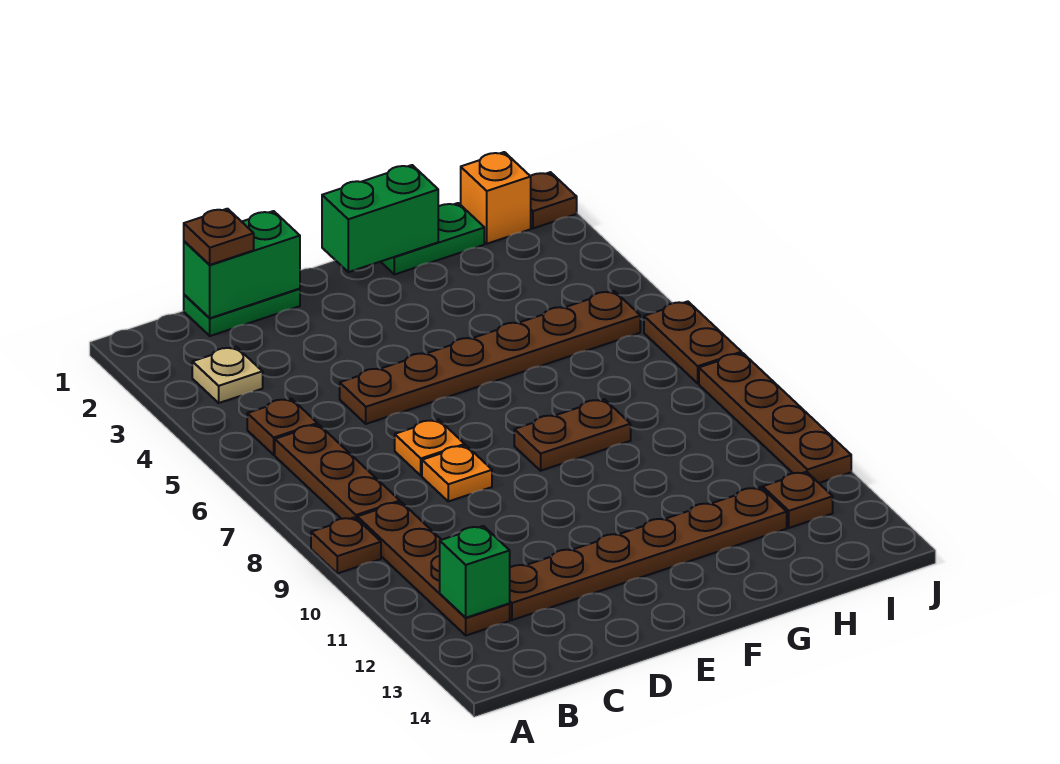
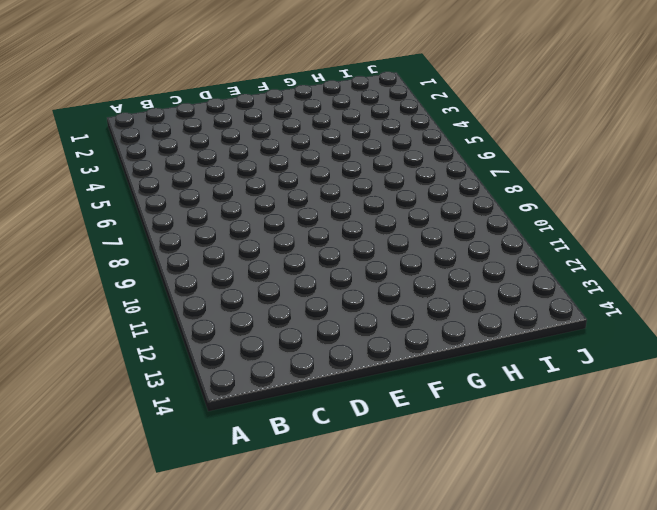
none -> brown plate A9 level 1
none -> tan plate B3 level 1
none -> brown plate B5 level 1

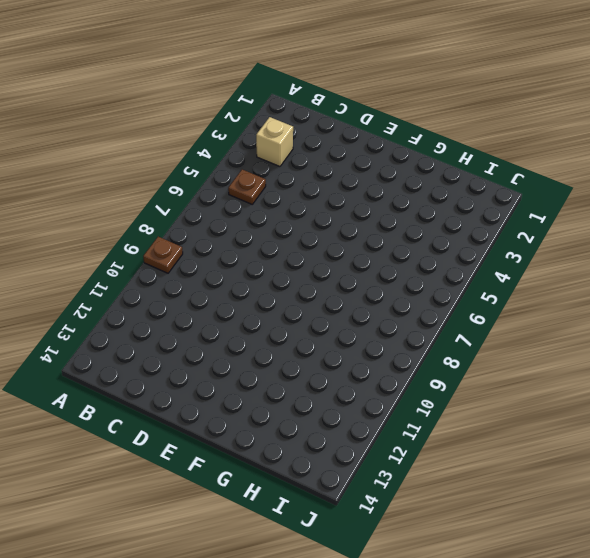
tan brick B3 level 1 -> tan plate B3 level 1
none -> brown plate B6:B8 level 1
none -> brown plate B9:B12 level 1
none -> green plate C1:D1 level 1

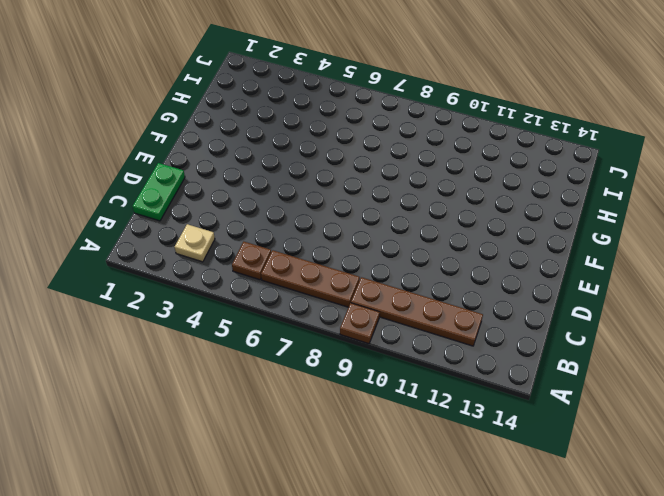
none -> brown plate C12:H12 level 1
none -> brown plate D5:I5 level 1
none -> orange plate D7 level 1

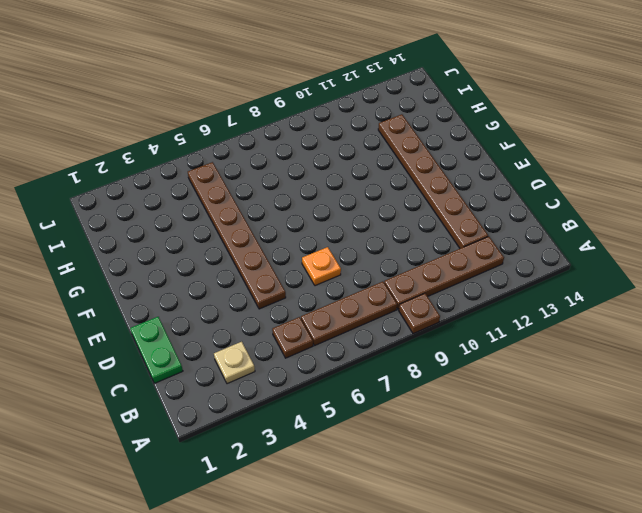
none -> orange plate D8 level 1
none -> brown plate F8:G8 level 1
none -> green plate G1:H1 level 1

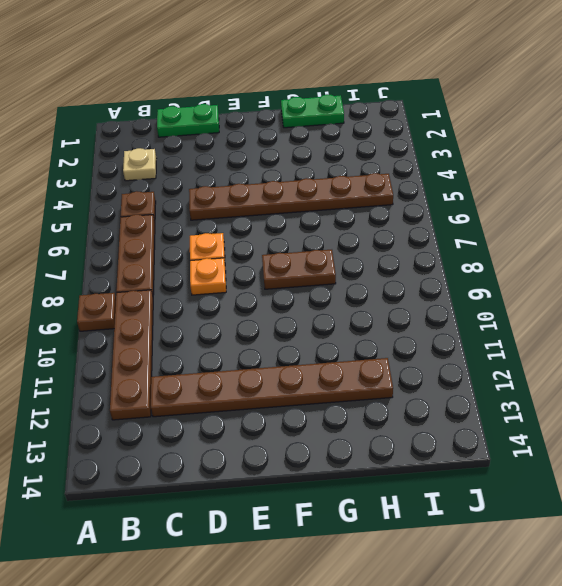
none -> orange brick I1 level 1
none -> brown plate I12 level 1
none -> brown plate J1 level 1

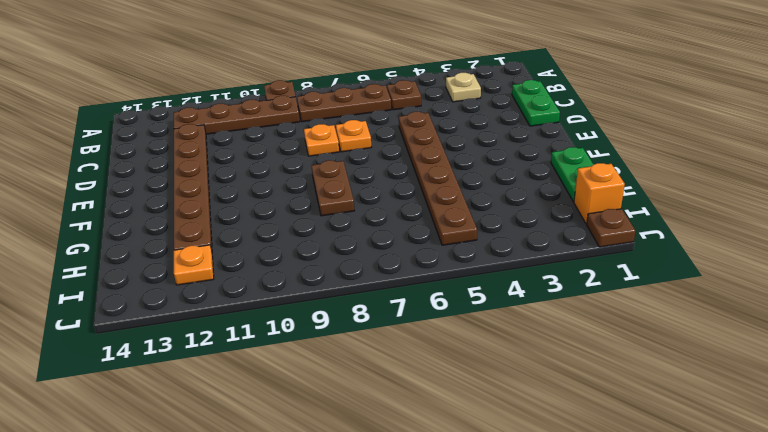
orange plate I12 level 1 -> brown plate I12 level 1
none -> brown plate J6:J7 level 1
none -> brown plate J8:J11 level 1
none -> green brick B12 level 2

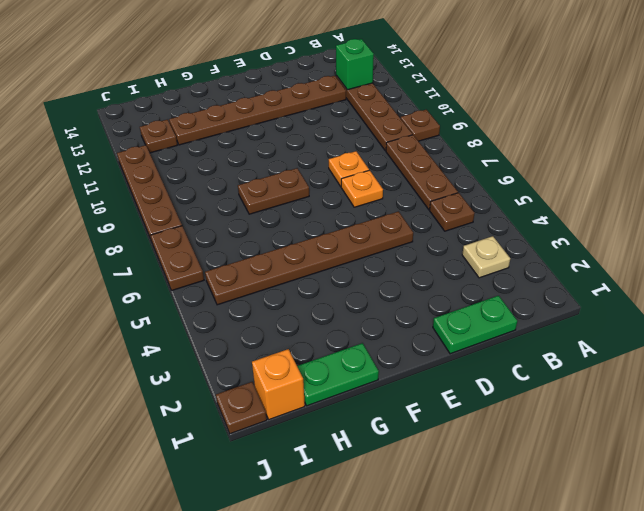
none -> green brick C1:D1 level 2
none -> green brick F1:G1 level 2
none -> brown plate C1 level 3

